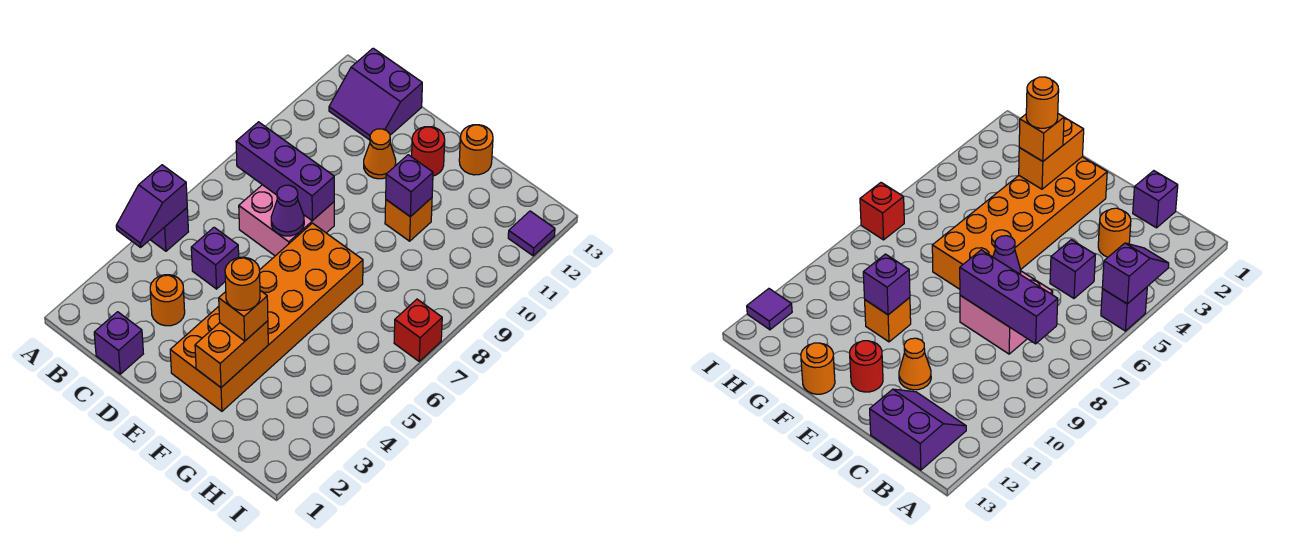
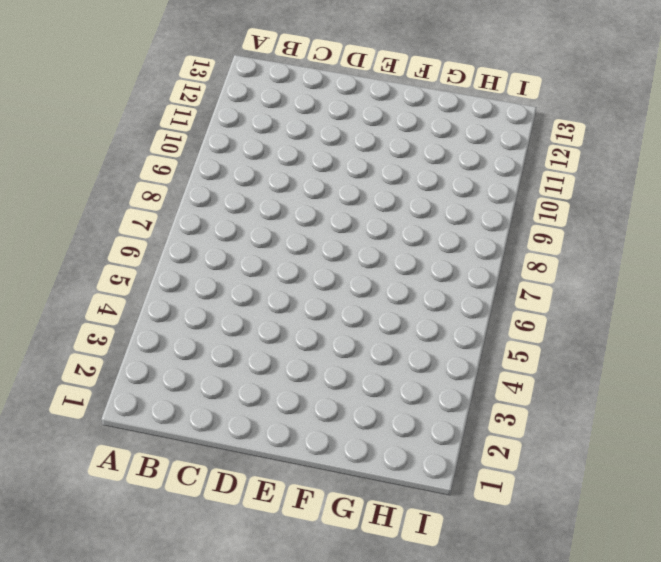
none -> purple brick A5 level 1
none -> purple slope B12:C13 level 1 top 13
none -> purple brick C1 level 1

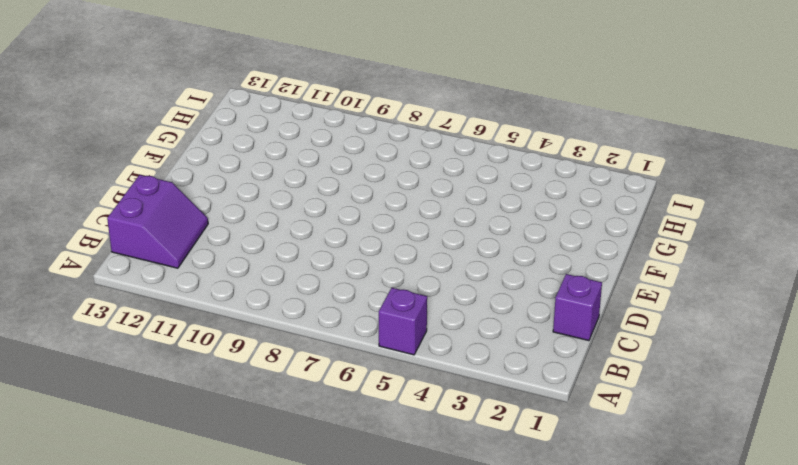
none -> orange round brick C3 level 1
none -> purple brick C5 level 1
none -> pink brick C7:D8 level 1

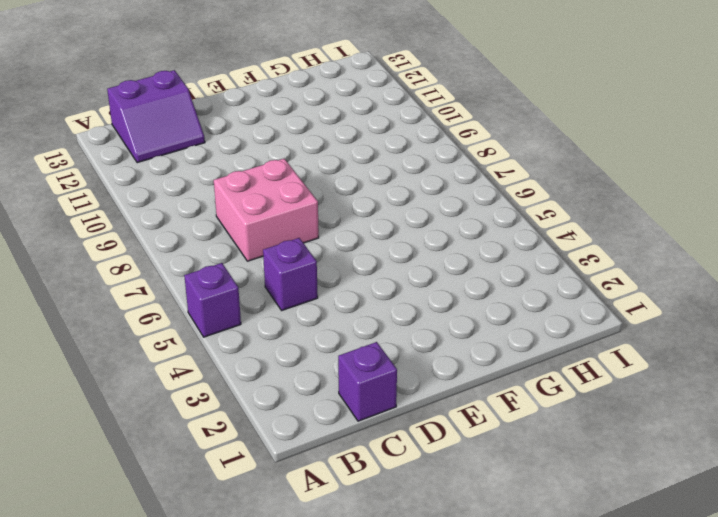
none -> orange round brick C3 level 1
none -> orange cone D11 level 1
none -> orange brick E2:F7 level 1

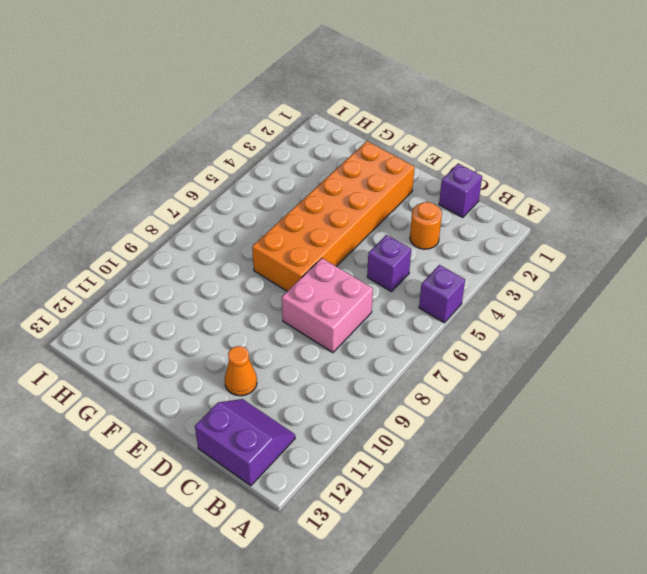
none -> red round brick E12 level 1
none -> orange brick F10 level 1
none -> orange round brick F13 level 1

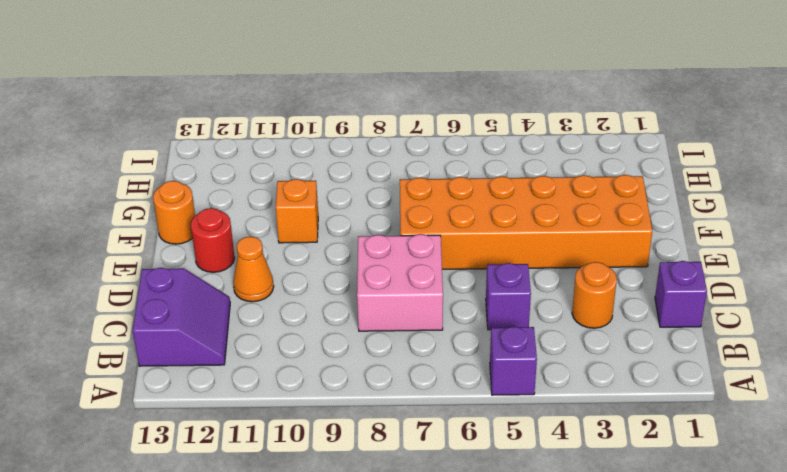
none -> red brick I7 level 1
none -> purple tile I12 level 1
none -> purple slope A4:A5 level 2 top 5

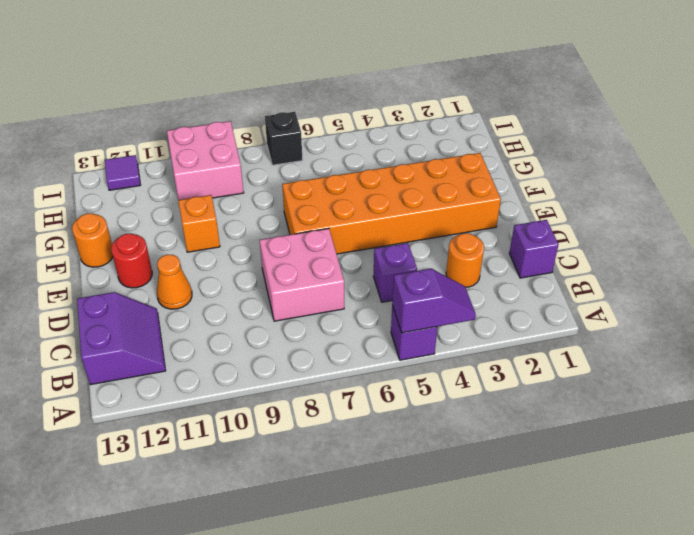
pink brick H9:I10 level 1 -> none
black brick I7 level 1 -> red brick I7 level 1
none -> purple brick B8:D8 level 2
none -> purple cone D7 level 2
none -> orange brick F2:F3 level 2

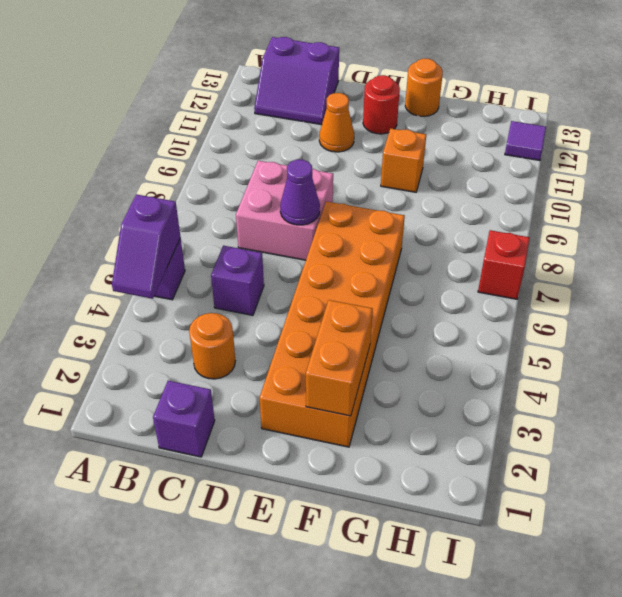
none -> purple brick B8:D8 level 2
none -> purple brick F10 level 2
none -> orange brick F3 level 3

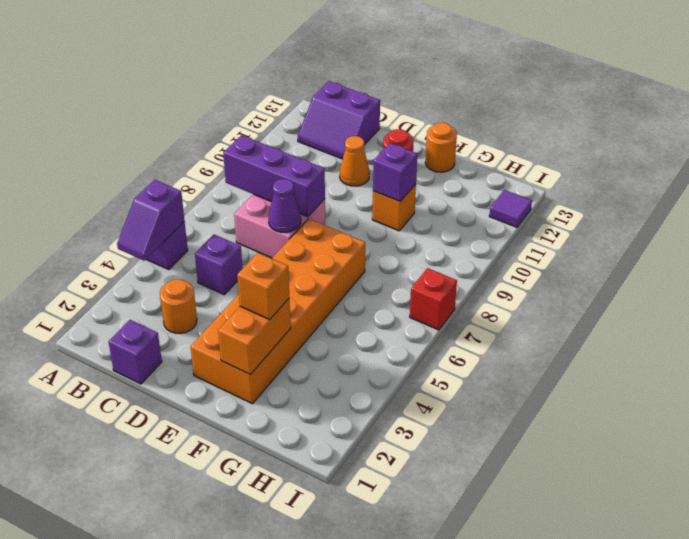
none -> orange round brick F3 level 4

